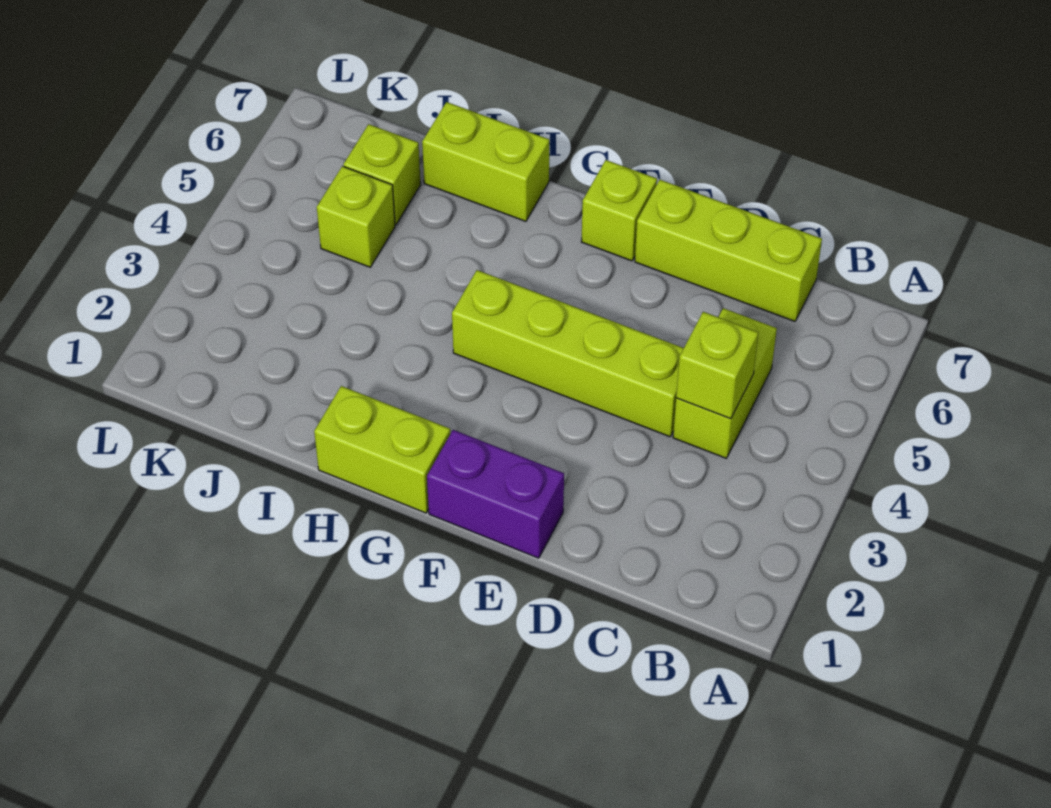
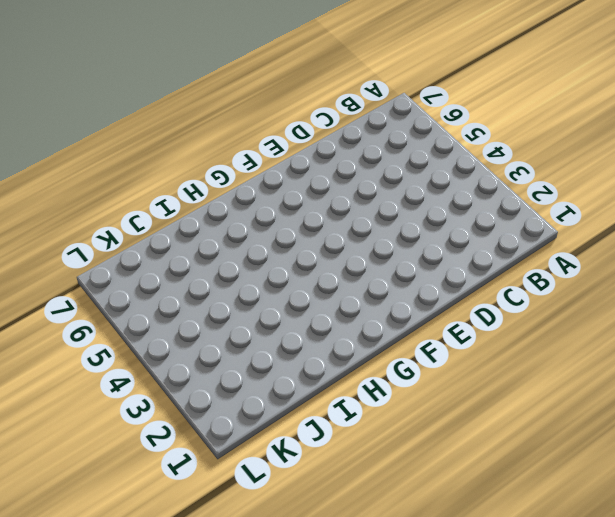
none -> lime brick C4:C5 level 1
none -> lime brick C7:E7 level 1

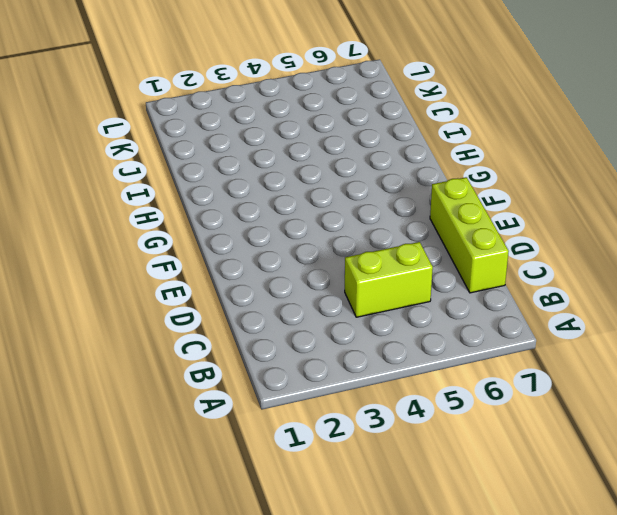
none -> lime brick D4:G4 level 1
none -> purple brick E1:F1 level 1

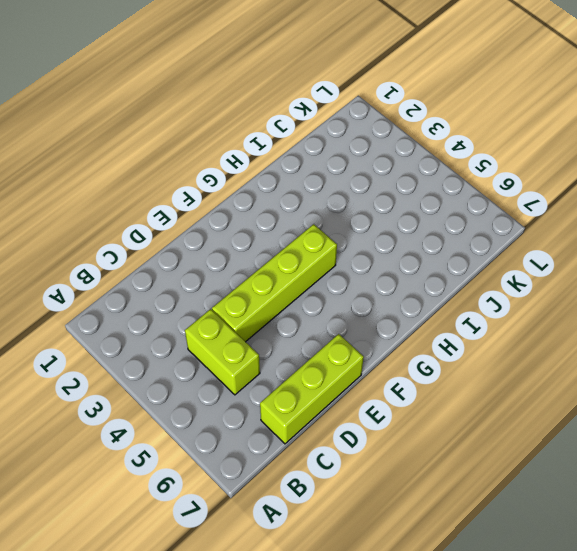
none -> purple brick E1:F1 level 1
none -> lime brick F7 level 1

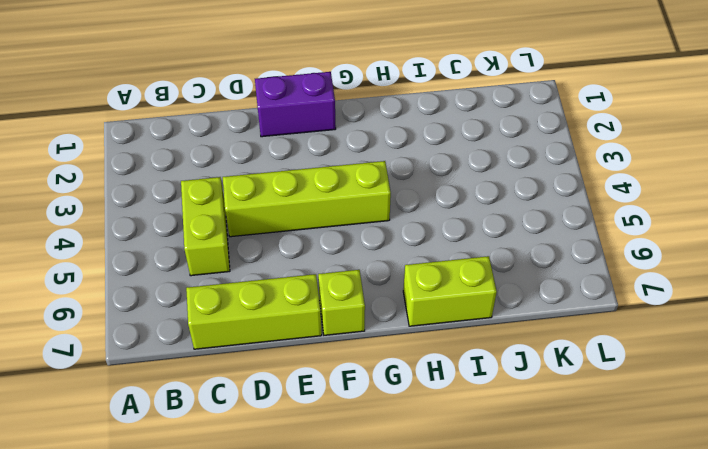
none -> lime brick G1:H1 level 1
none -> lime brick J5 level 1

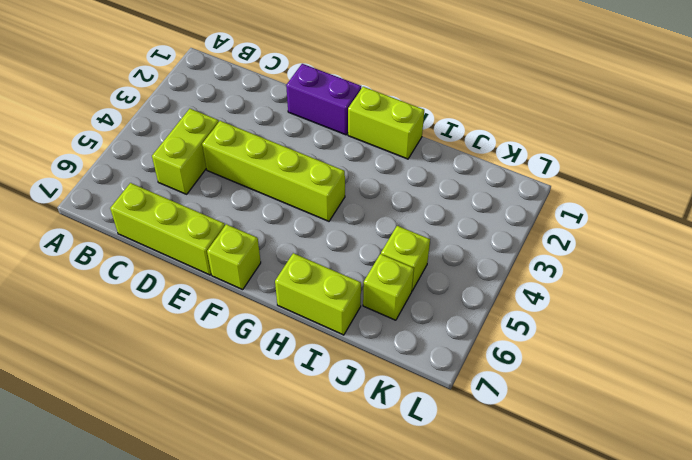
none -> lime brick C4 level 2

